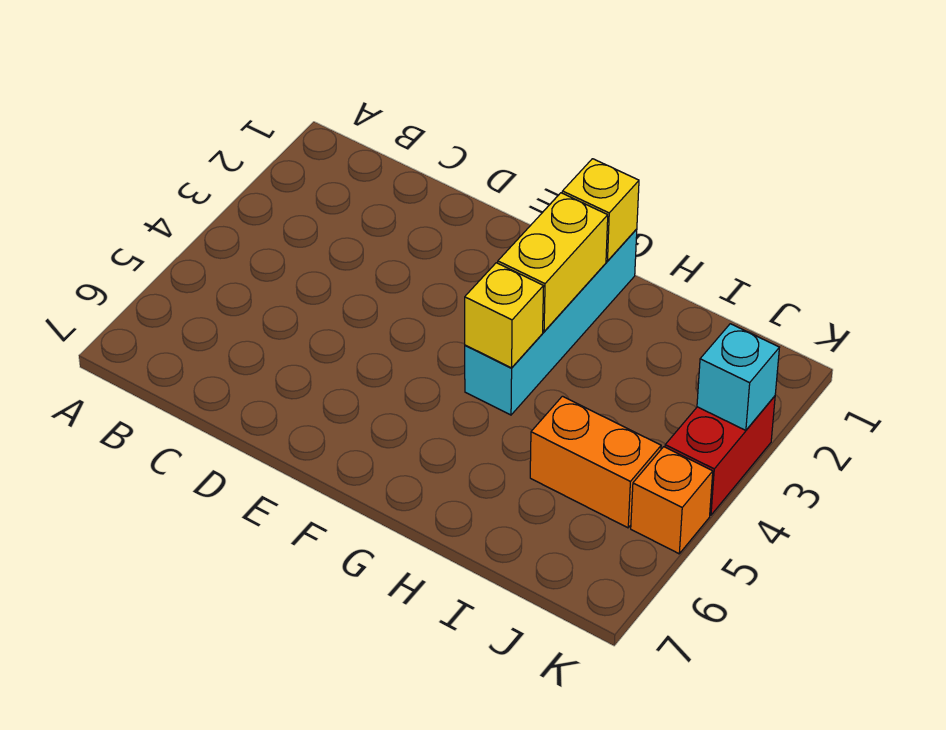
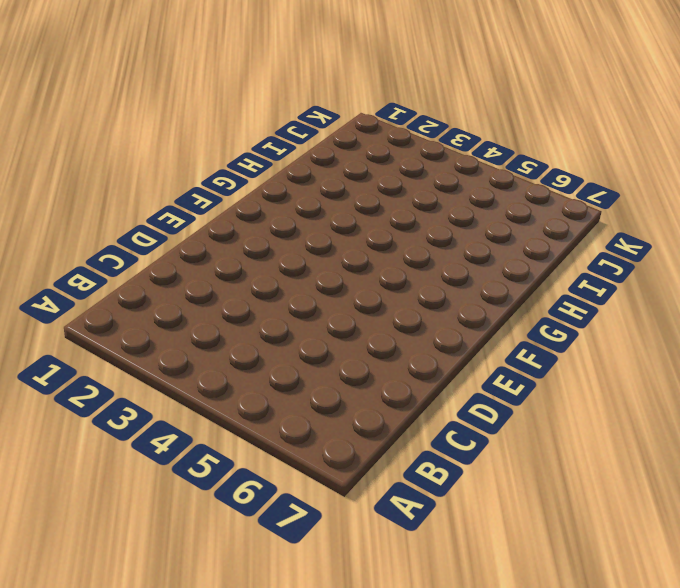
none -> cyan brick G1:G4 level 1
none -> orange brick I5:J5 level 1

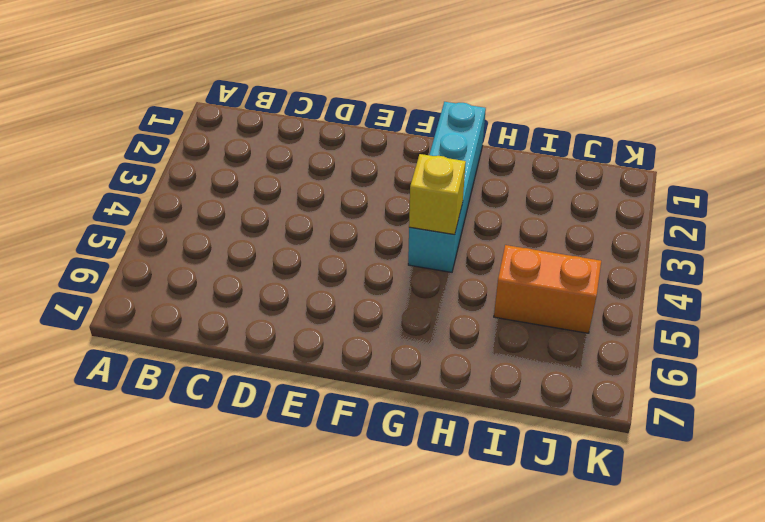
none -> red brick K3:K4 level 1
none -> orange brick K5 level 1

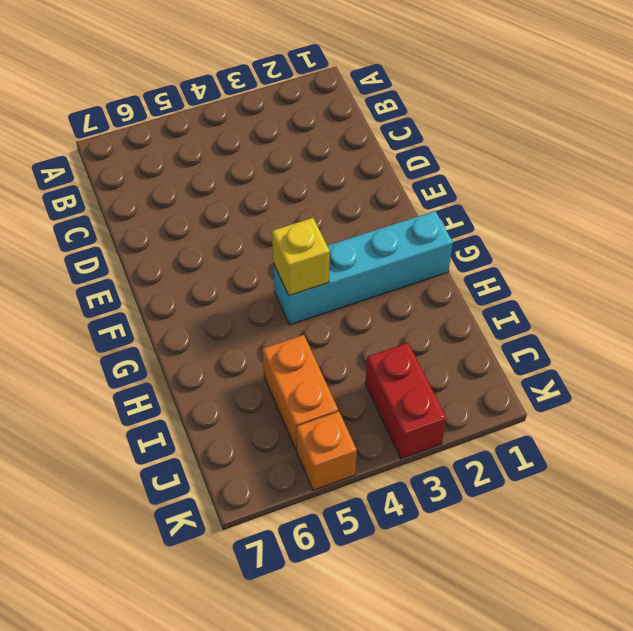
red brick J3:K3 level 1 -> red brick K3:K4 level 1
none -> yellow brick G1 level 2
none -> yellow brick G2:G3 level 2

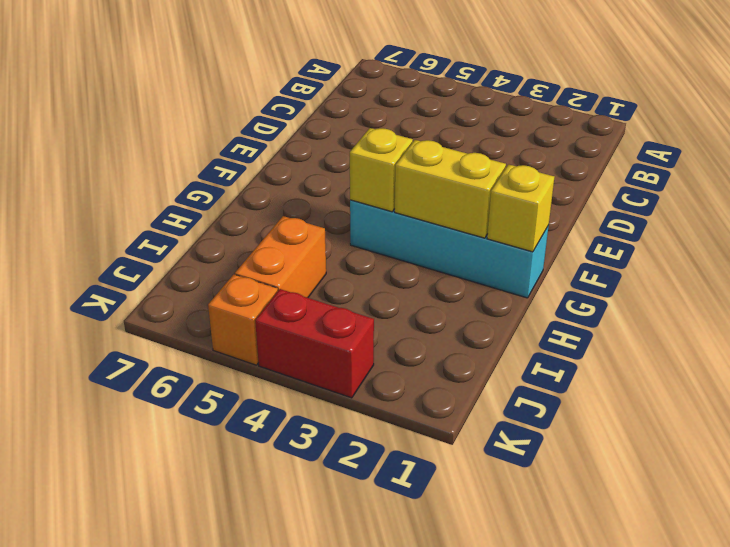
none -> cyan brick K3 level 2

